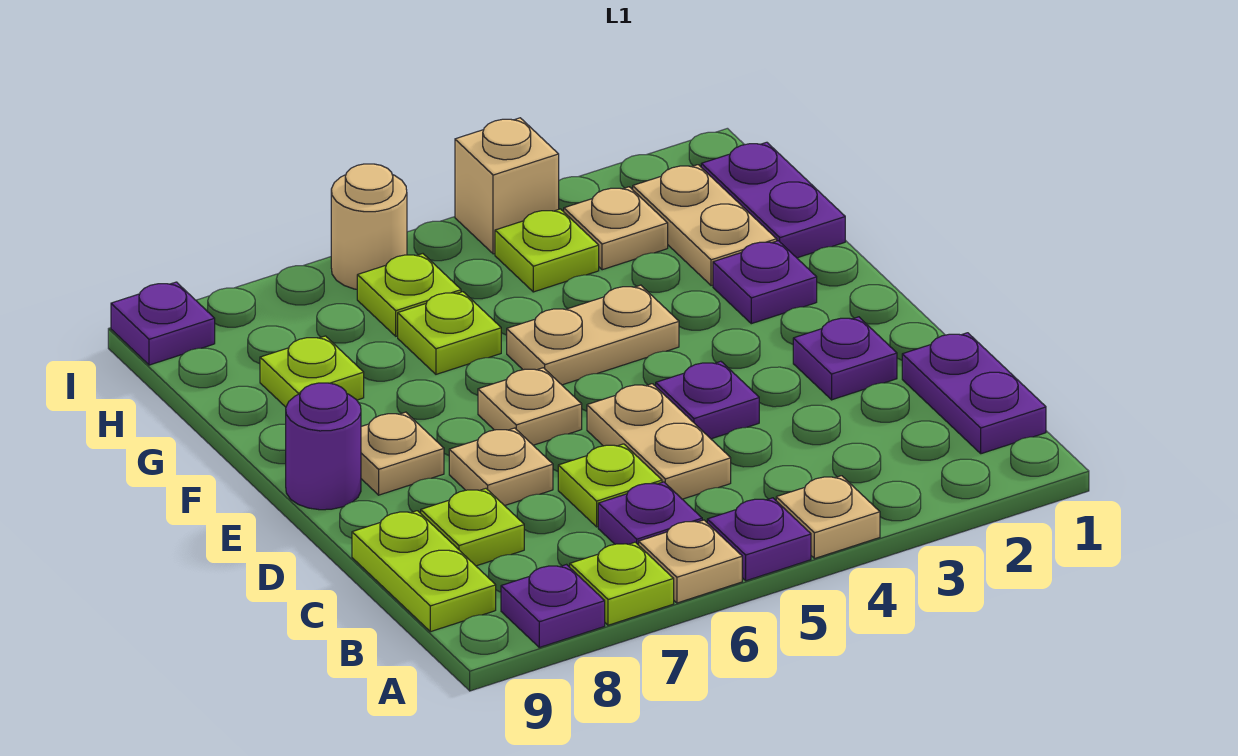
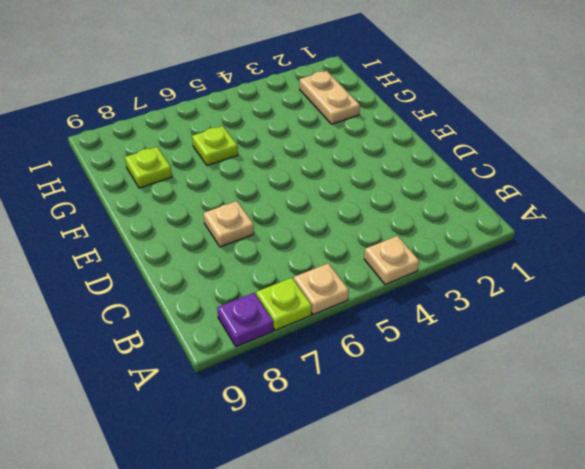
none -> purple plate A5 level 1
none -> purple plate B1:C1 level 1
none -> purple plate B6 level 1

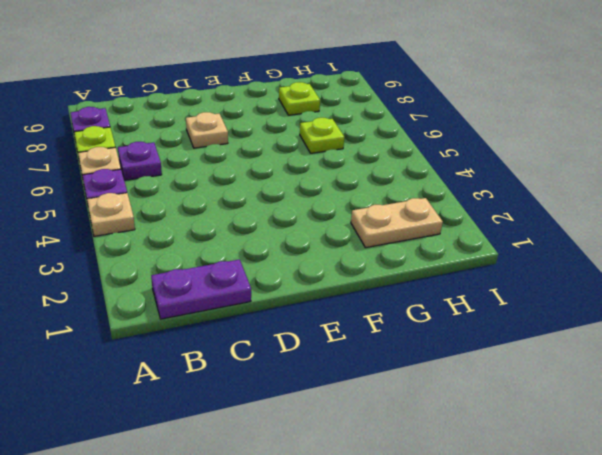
none -> lime plate B9:C9 level 1
none -> tan plate C5:D5 level 1
none -> lime plate C6 level 1

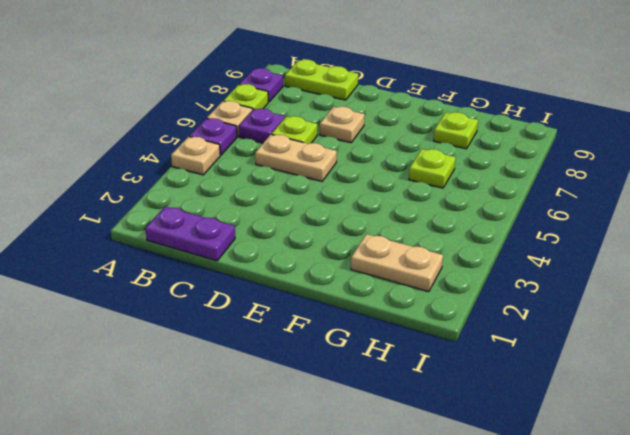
none -> lime plate C8 level 1
none -> purple plate D2 level 1
none -> purple plate D4 level 1

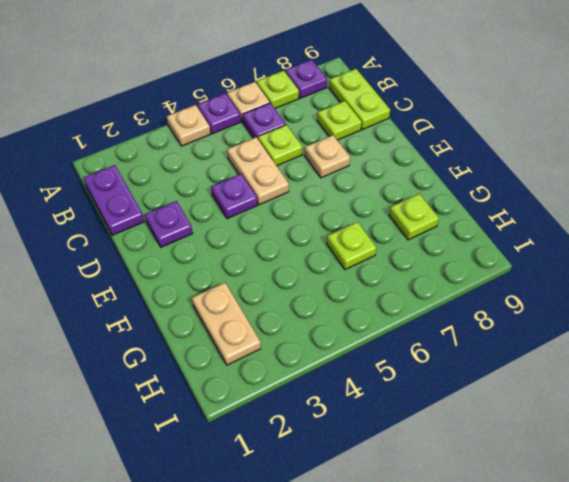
none -> tan plate E6 level 1
none -> tan plate E8 level 1
none -> purple round brick E9 level 1

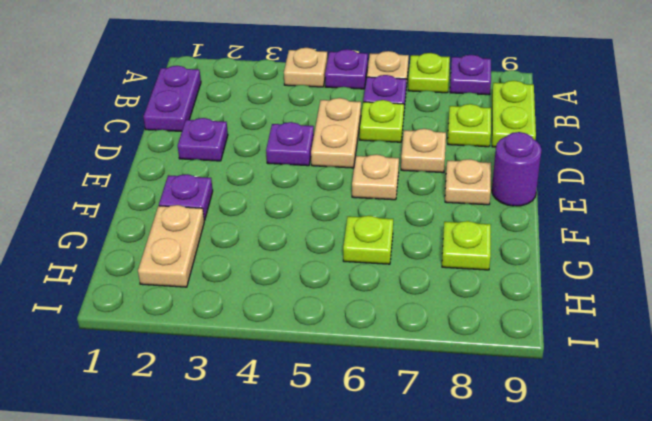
none -> tan plate F4:F5 level 1
none -> purple plate G1:H1 level 1
none -> tan plate H3 level 1

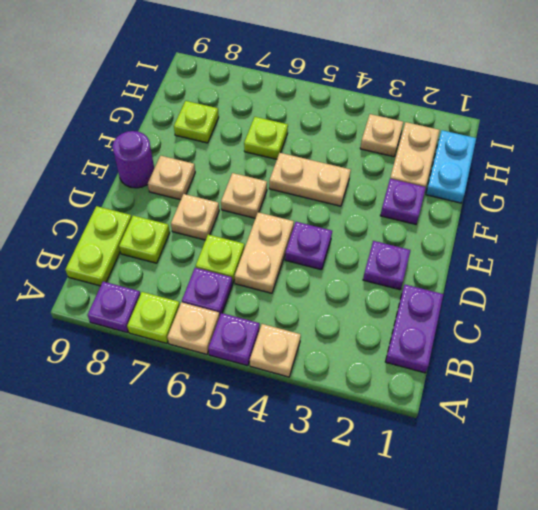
cyan plate G1:H1 level 1 -> purple plate G1:H1 level 1
none -> lime plate H4 level 1
none -> lime plate H6 level 1
none -> tan brick I4 level 1

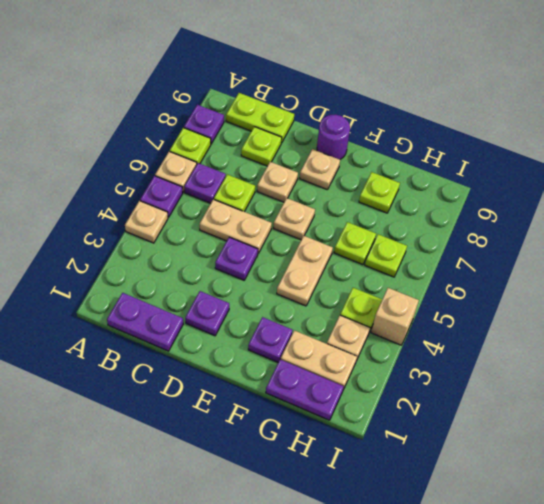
none -> tan round brick I6 level 1
none -> purple plate I9 level 1

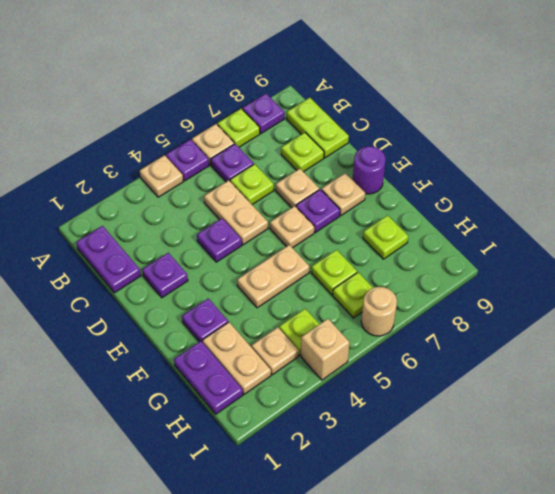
purple plate E7 level 1 -> purple plate I9 level 1

